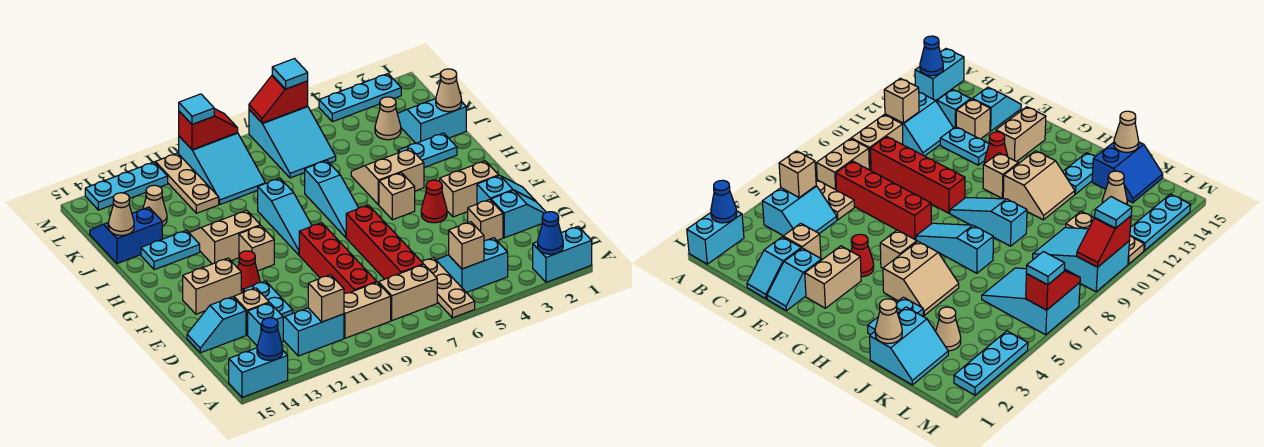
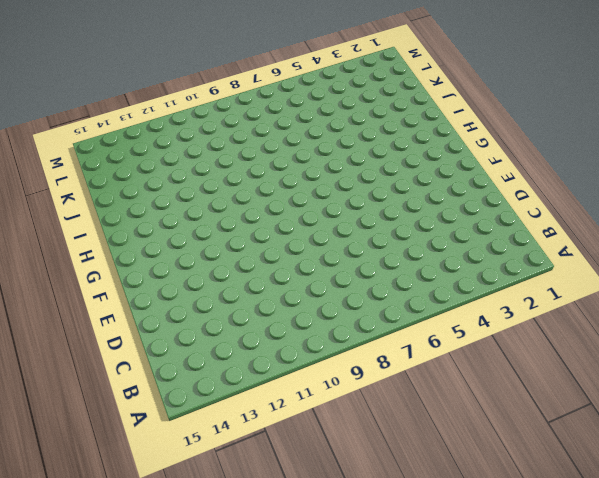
none -> cyan brick A1:A2 level 1
none -> tan plate A6:C6 level 1
none -> cyan brick A14:A15 level 1
none -> cyan slope B4:C5 level 1 top B

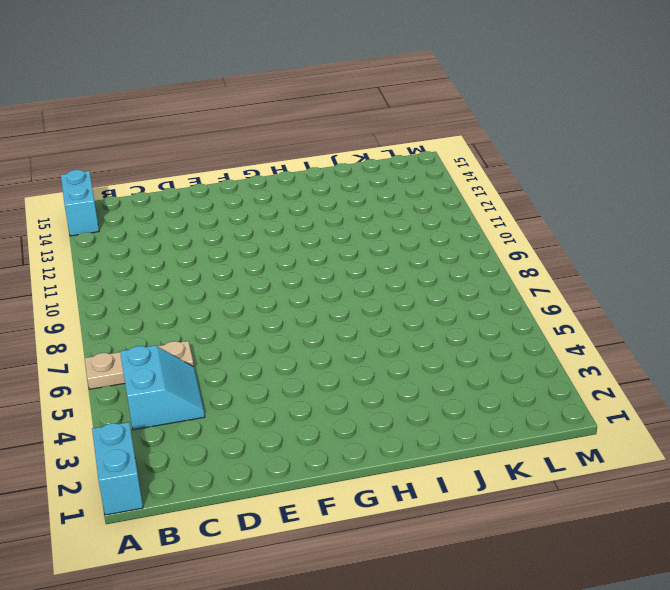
none -> tan brick B7:B8 level 1
none -> tan brick B9:B10 level 1
none -> cyan slope B11:C12 level 1 top B
none -> red brick C7:F7 level 1

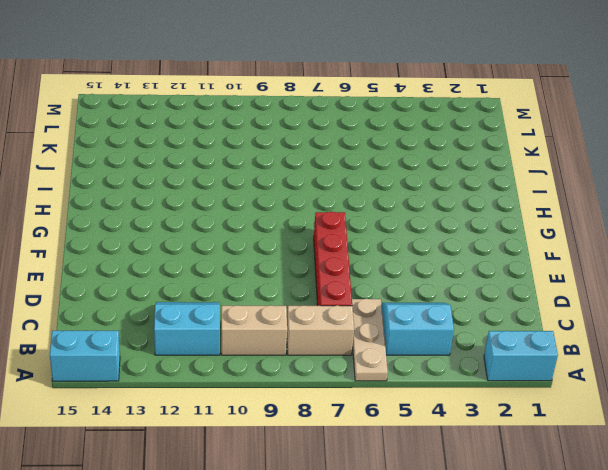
none -> red brick C9:F9 level 1
none -> cyan brick C13 level 1
none -> cyan slope D1:D2 level 1 top 2
none -> tan brick D3 level 1

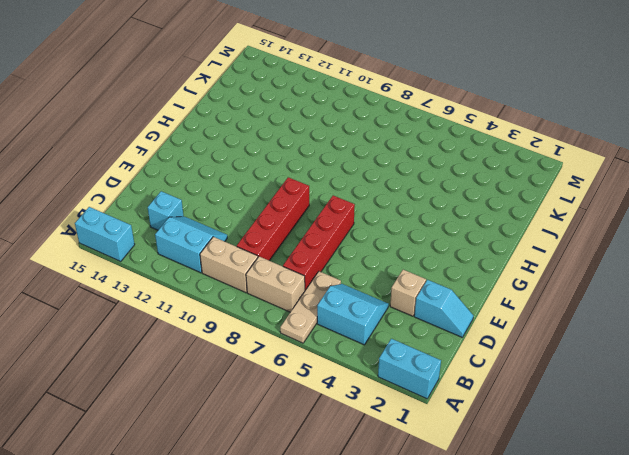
none -> cyan plate D12:E12 level 1
none -> tan brick D13 level 1
none -> cyan slope D14:D15 level 1 top 14
none -> cyan slope E1:E2 level 1 top 2

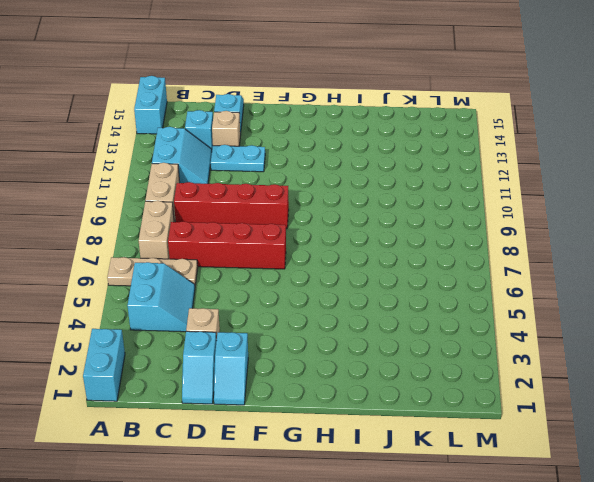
none -> tan brick F2:F3 level 1
none -> red cone F4 level 1
none -> red cone F12 level 1
none -> tan brick F13:F14 level 1

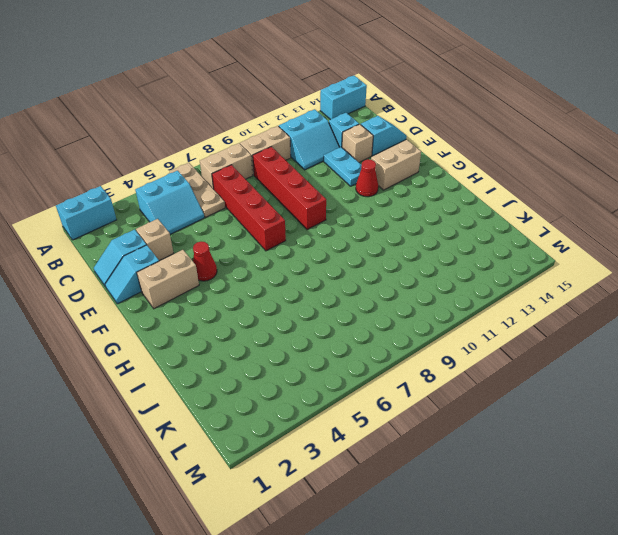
none -> tan brick G5 level 1
none -> cyan slope G7:I7 level 1 top I
none -> cyan slope G9:I9 level 1 top I
none -> tan brick G11 level 1

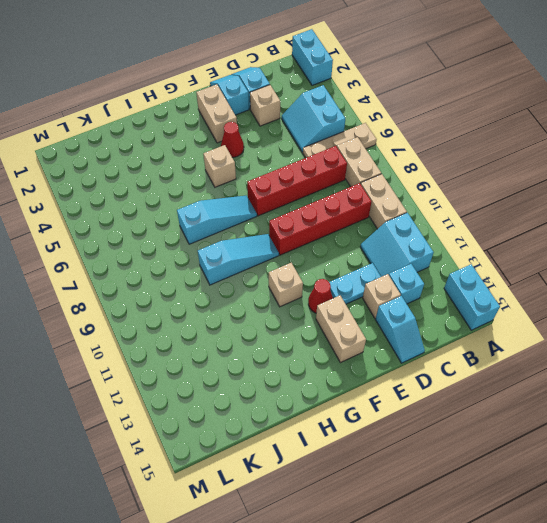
none -> tan slope H4:I5 level 1 top H
none -> tan slope H11:I12 level 1 top H
none -> cyan plate I2:I3 level 1
none -> cyan plate I13:I14 level 1

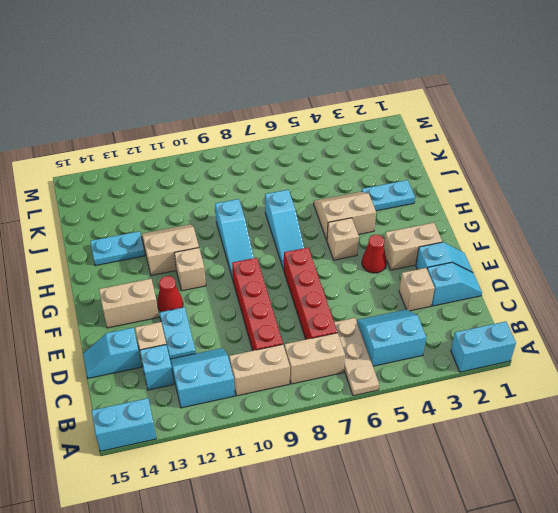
none -> cyan slope J1:K2 level 1 top J
none -> blue slope J14:K15 level 1 top J
none -> tan cone K3 level 1
none -> cyan slope K6:M7 level 1 top M

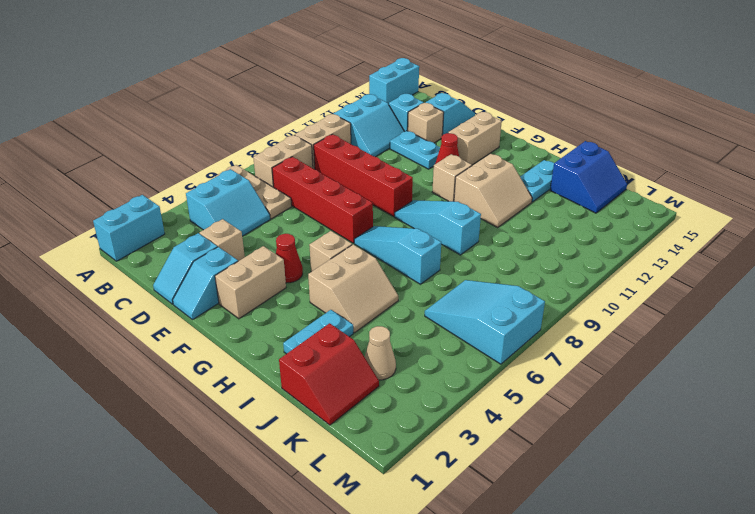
red slope J1:K2 level 1 top J -> cyan slope J1:K2 level 1 top J
none -> cyan slope K9:M10 level 1 top M
none -> tan plate K11:M11 level 1
none -> tan cone K13 level 1
none -> cyan plate M2:M4 level 1

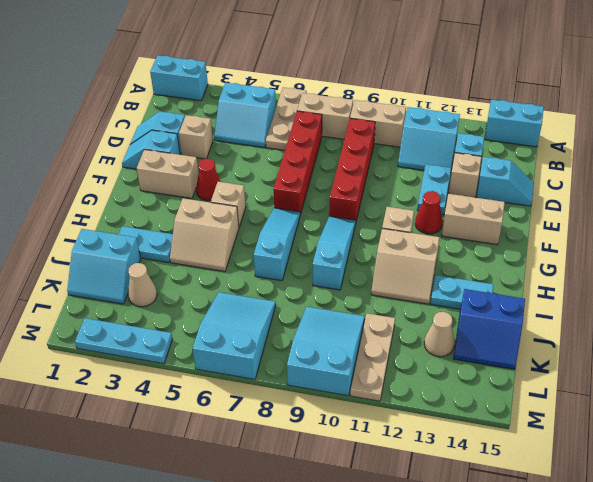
none -> cyan plate M12:M14 level 1
none -> blue cone A2 level 2
none -> blue cone A14 level 2
none -> tan brick B5 level 2

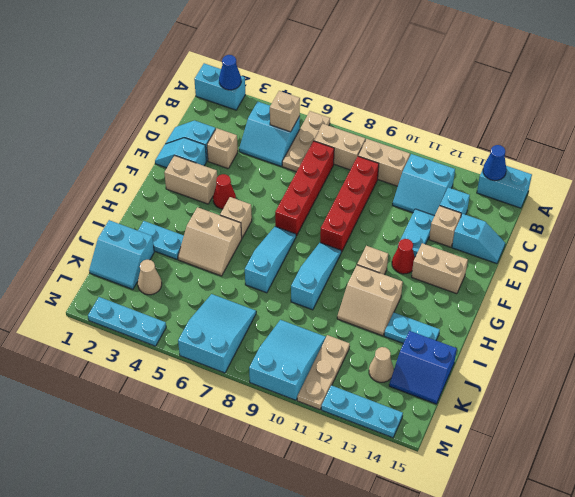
none -> tan brick B11 level 2
none -> tan cone J1 level 2
none -> tan cone J15 level 2
none -> red slope M6:M7 level 2 top 6

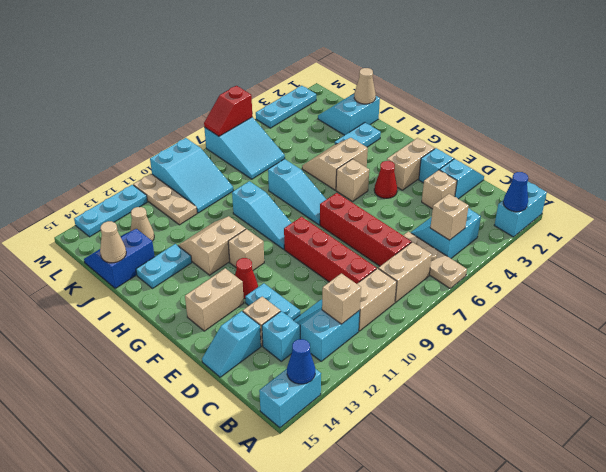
none -> tan cone K3 level 1
none -> red slope M9:M10 level 2 top 10
none -> cyan tile M6 level 3
none -> cyan tile M10 level 3

